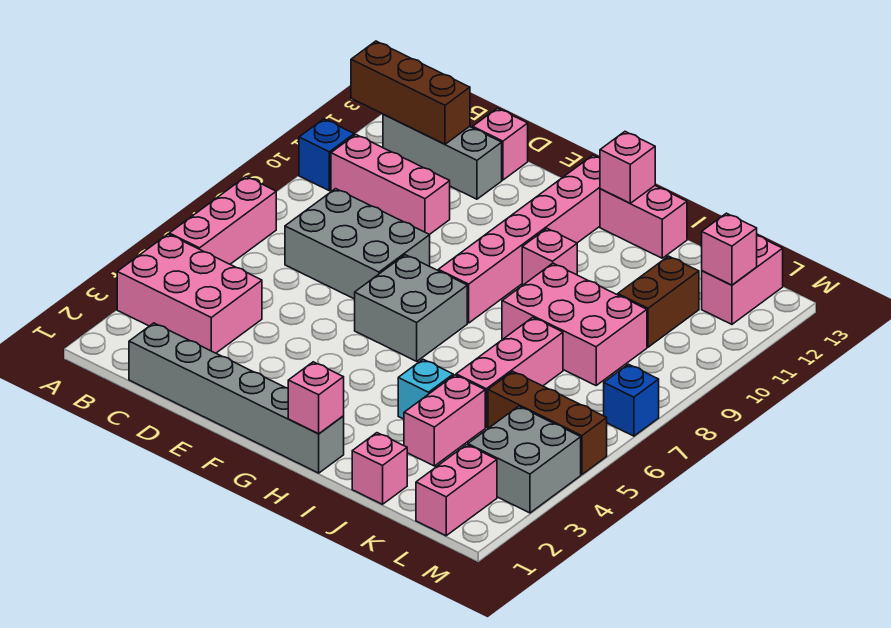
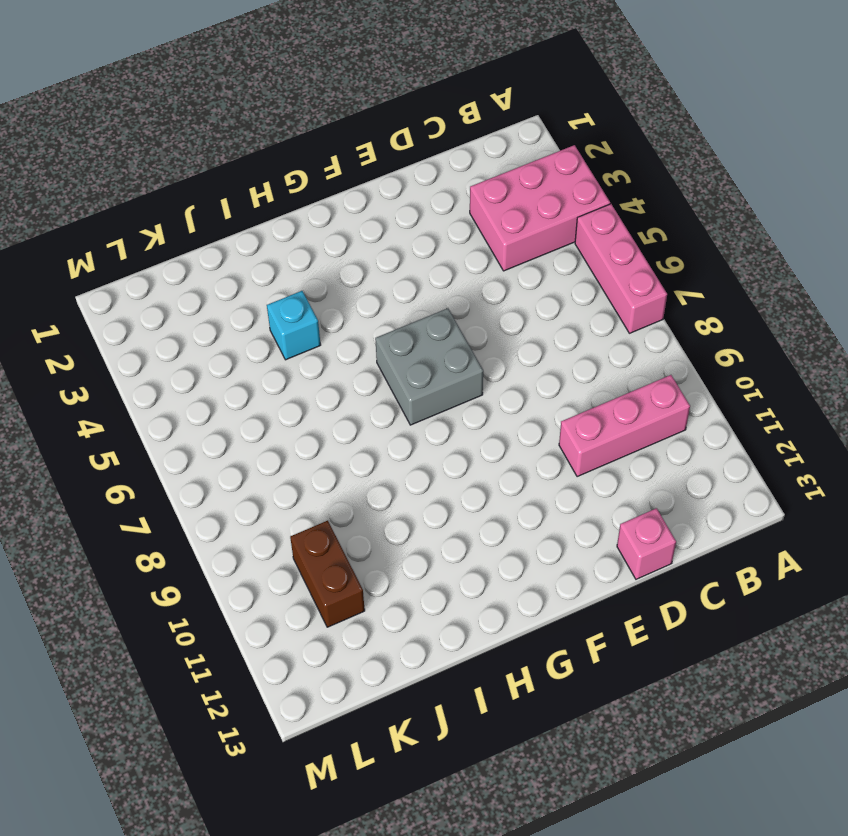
none -> blue brick A10 level 1
none -> grey brick B12:D12 level 1
none -> grey brick C1:H1 level 1

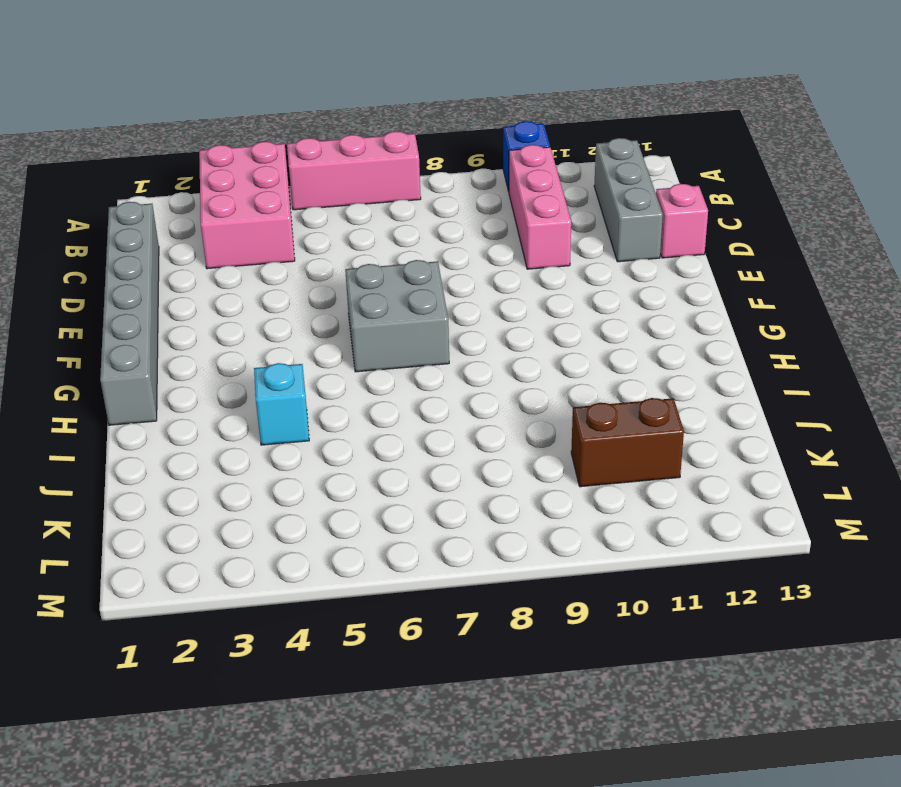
none -> grey brick C7:E8 level 1
none -> pink brick G8:G13 level 1
none -> pink brick H10 level 1

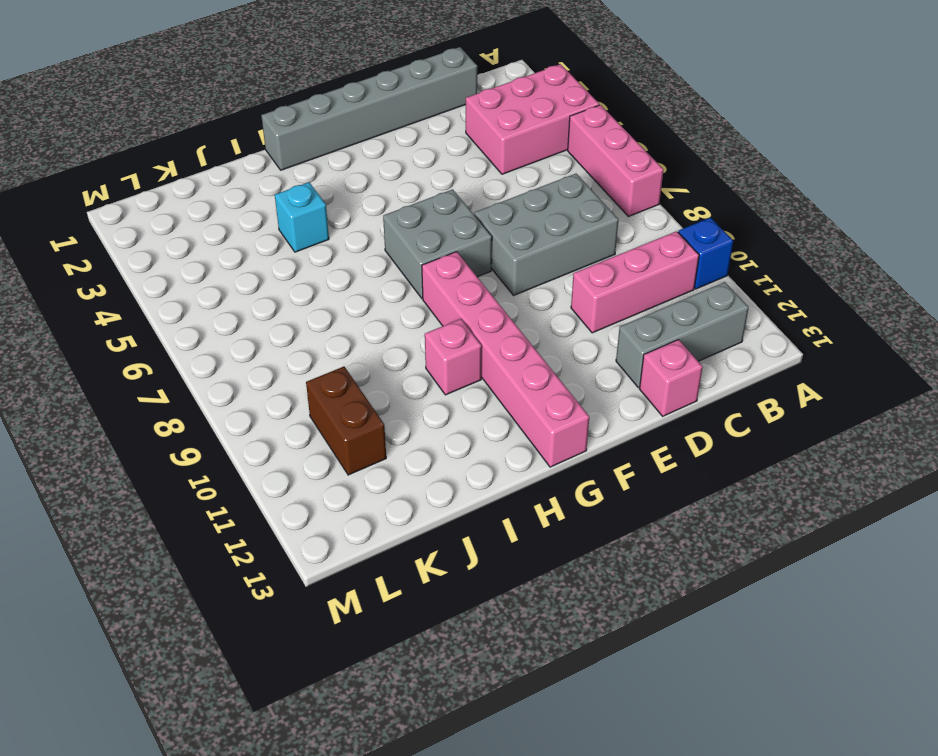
none -> pink brick H13:I13 level 1
none -> pink brick I8:K9 level 1
none -> pink brick J1 level 1

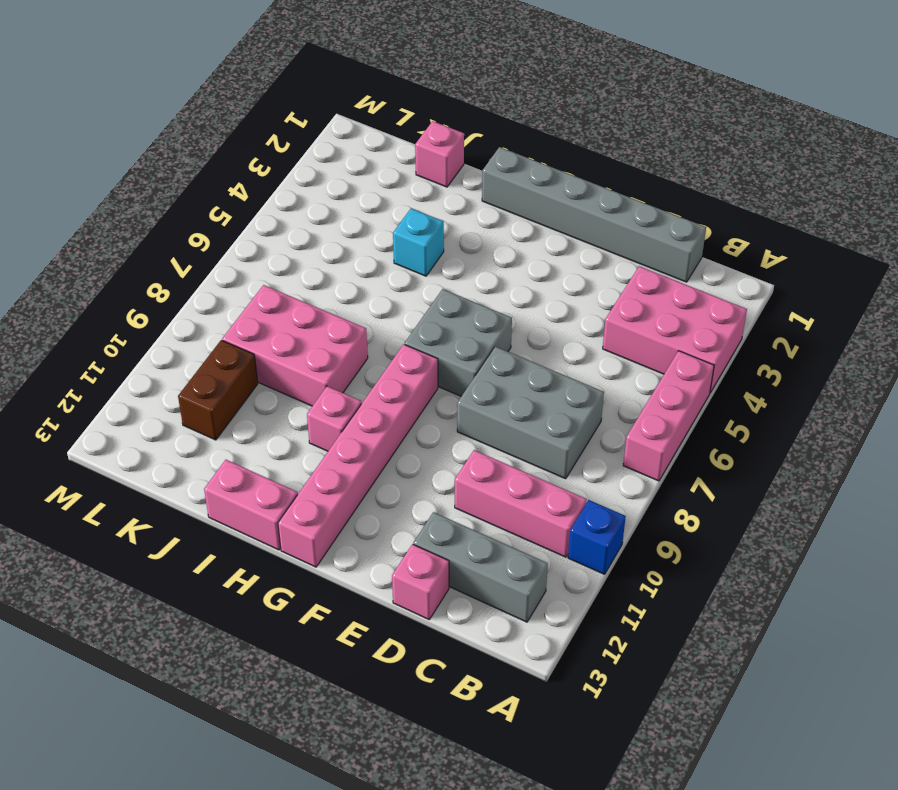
none -> pink brick J3:J4 level 1
none -> pink brick J5:J7 level 1
none -> brown brick K5:M5 level 1

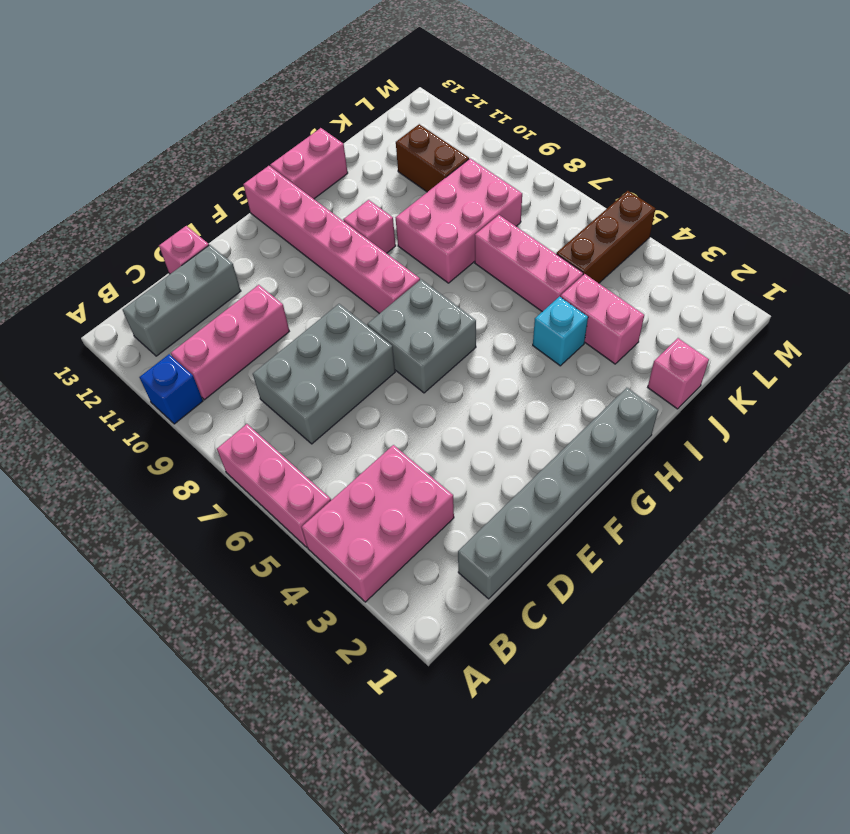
none -> pink brick L1:L2 level 1
none -> grey brick L3:M4 level 1
none -> pink brick L12:L13 level 1

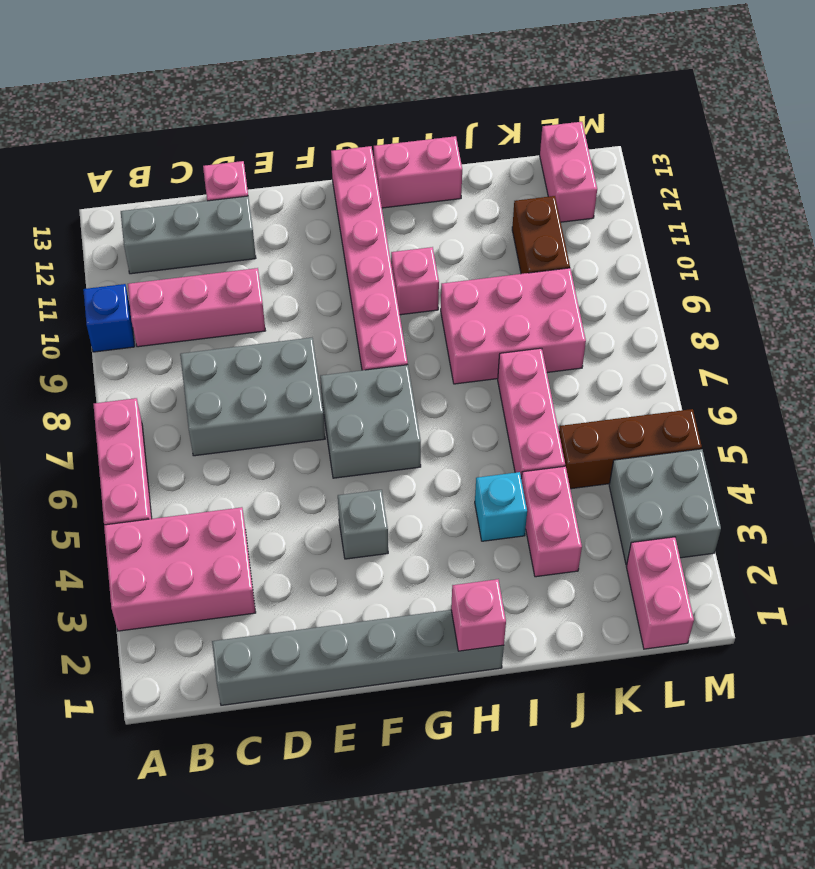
grey brick F4 level 1 -> none
none -> pink brick J1 level 1
none -> blue brick M7 level 1
none -> brown brick A12:C12 level 2

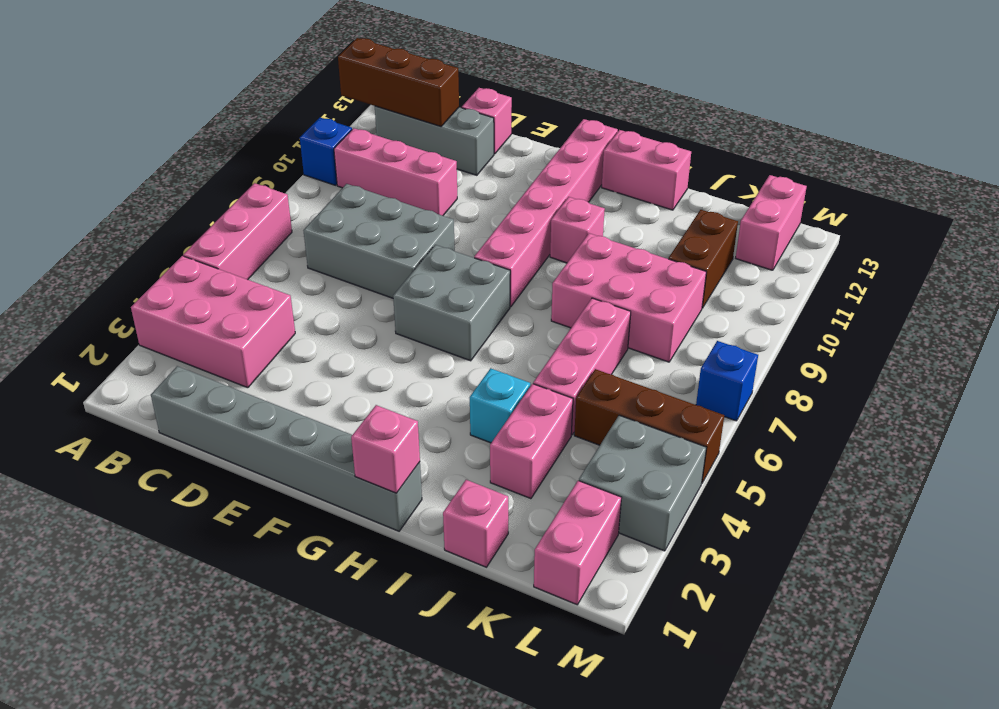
none -> pink brick H13 level 2
none -> pink brick L12 level 2

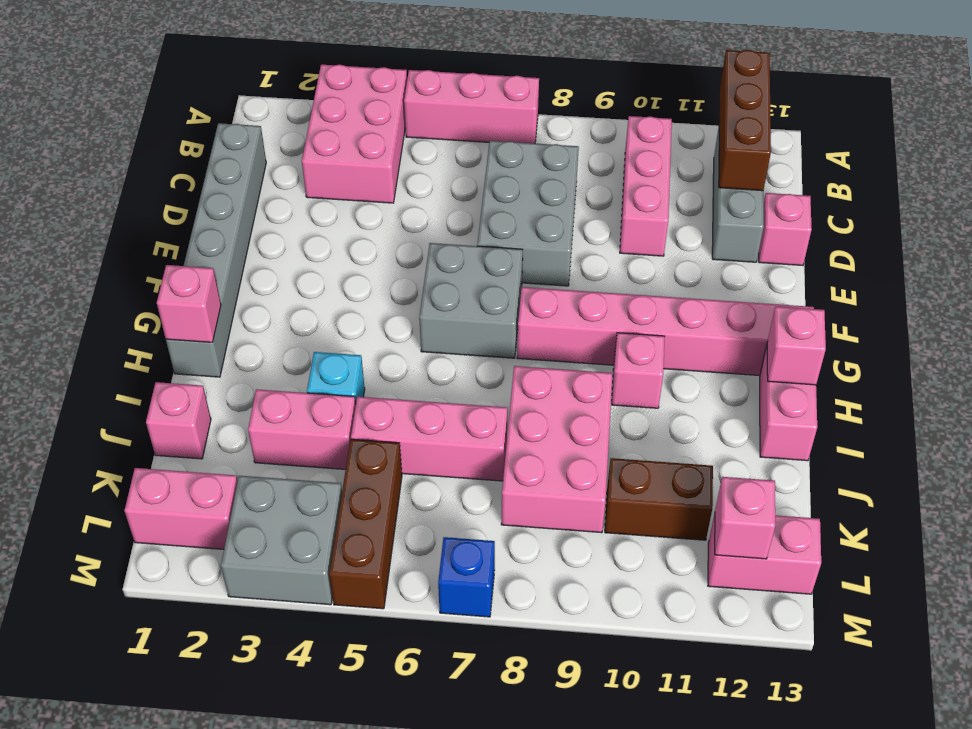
none -> blue brick A10 level 1

